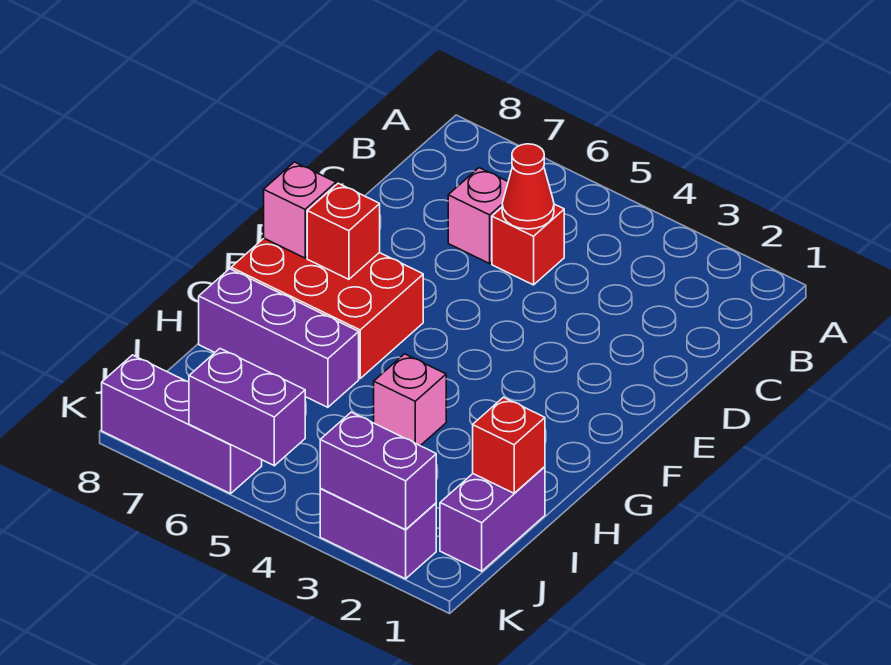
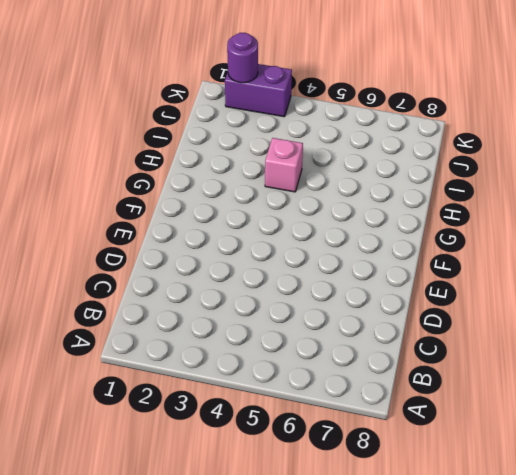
purple round brick K2 level 2 -> purple brick K2:K3 level 2
none -> red brick C5 level 1
none -> pink brick C6 level 1
none -> red brick F6:G8 level 1

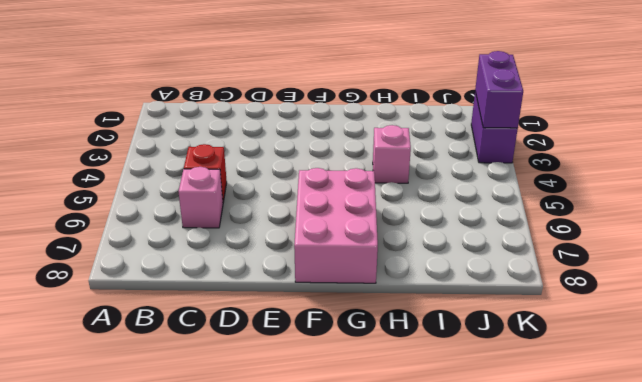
pink brick F6:G8 level 1 -> red brick F6:G8 level 1
none -> purple brick H6:H8 level 1
none -> purple brick I1:J1 level 1
none -> purple brick K6:K8 level 1

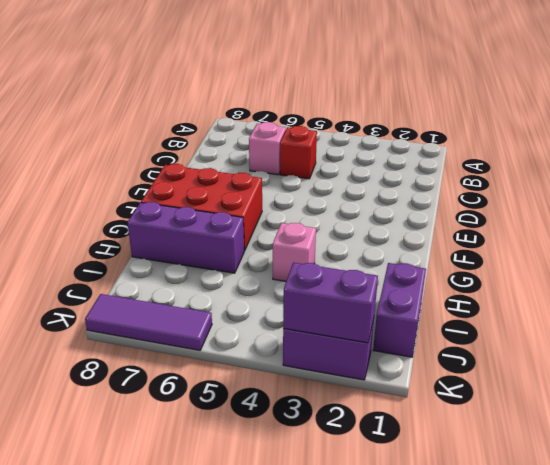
purple tile K6:K8 level 1 -> purple brick K6:K8 level 1
none -> red cone C5 level 2
none -> red brick F7 level 2
none -> pink brick F8 level 2

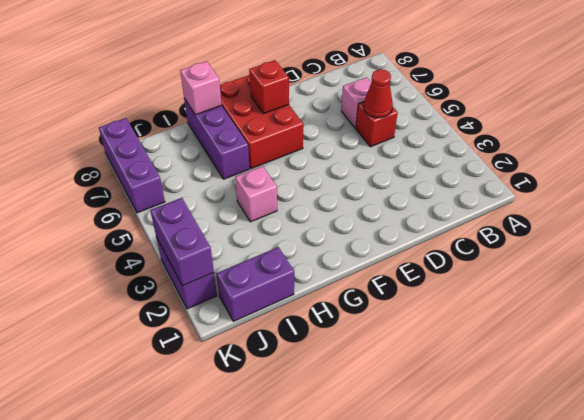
pink brick H8 level 2 -> pink brick F8 level 2
none -> red brick I1 level 2
none -> purple brick K5:K6 level 2

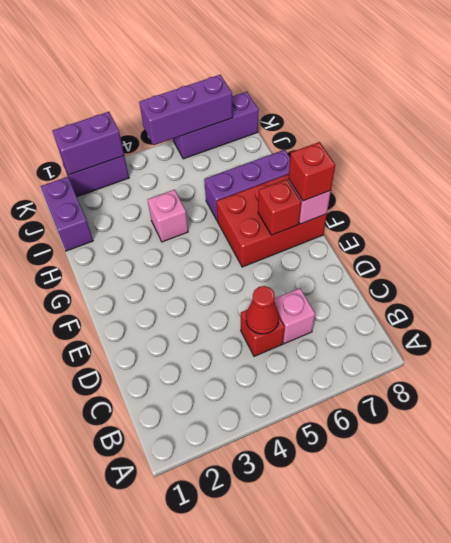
red brick F8 level 3 -> red brick I1 level 2
purple brick K5:K7 level 2 -> purple brick K5:K6 level 2

